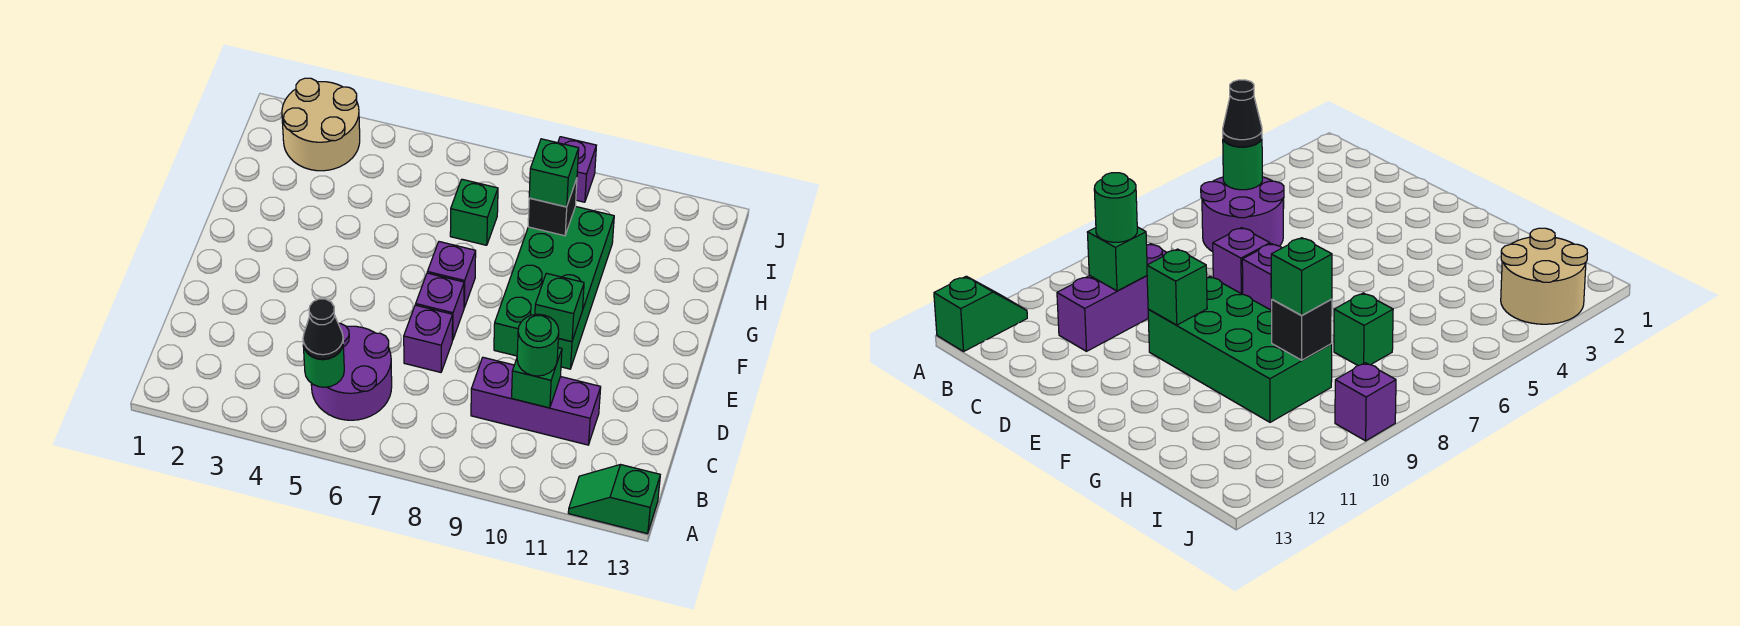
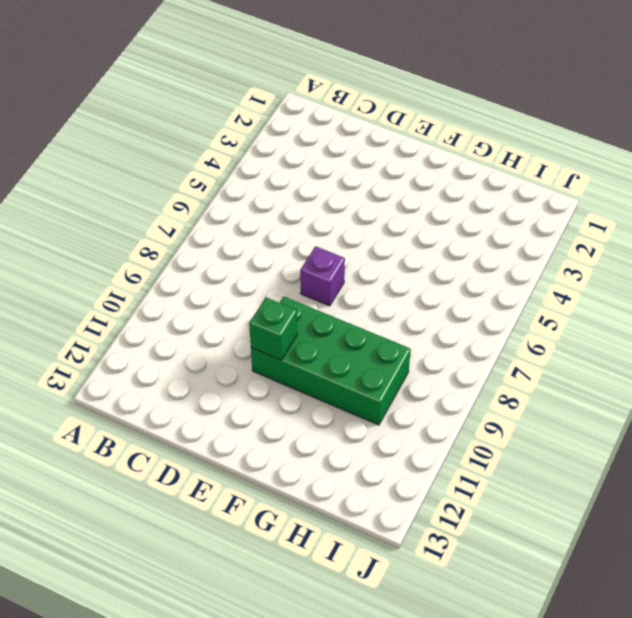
none -> green slope A12:A13 level 1 top 13
none -> purple round brick B5:C6 level 1
none -> purple brick C9:C11 level 1

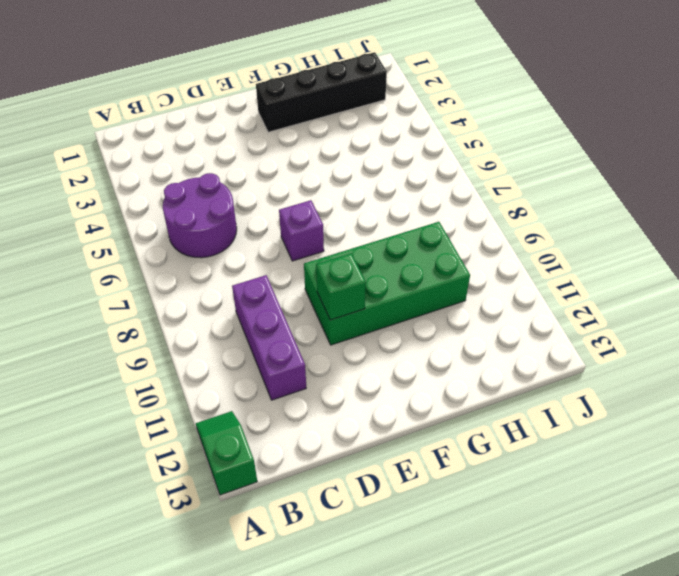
black brick F2:I2 level 1 -> tan round brick I2:J3 level 1
none -> purple brick D7 level 1
none -> purple brick F7 level 1
none -> green brick H7 level 1

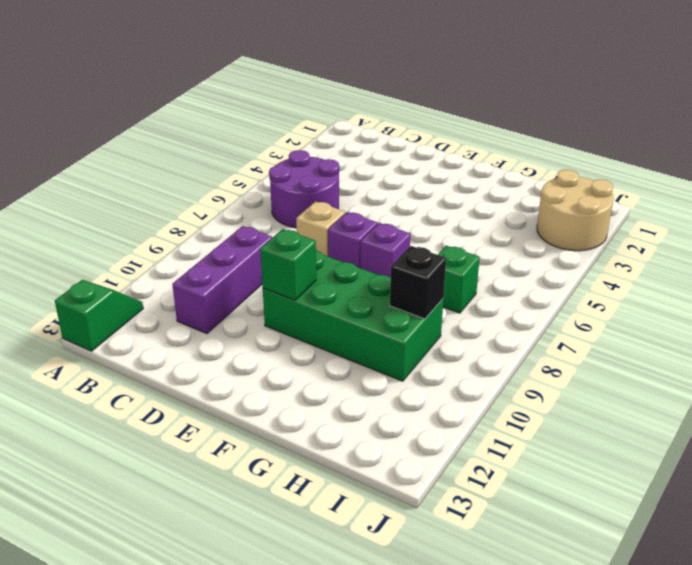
tan brick D7 level 1 -> purple brick D7 level 1
none -> purple brick J9 level 1
none -> green round brick B5 level 2
none -> green brick C10 level 2

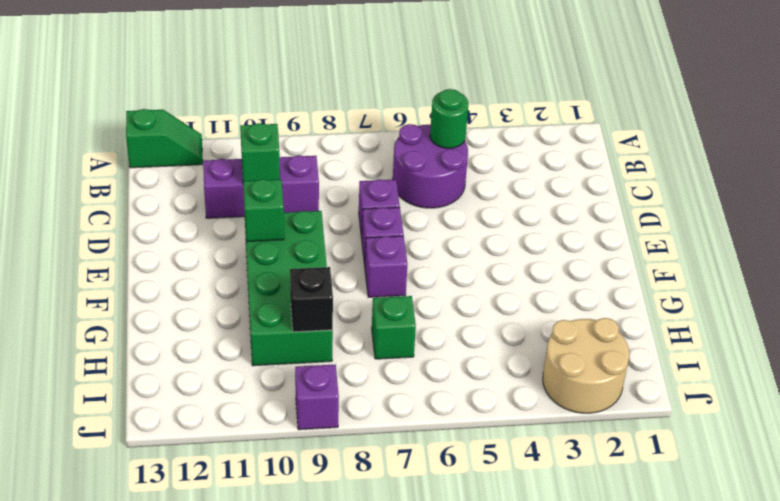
none -> black cone B5 level 3
none -> green round brick C10 level 3
none -> green brick H9 level 3

